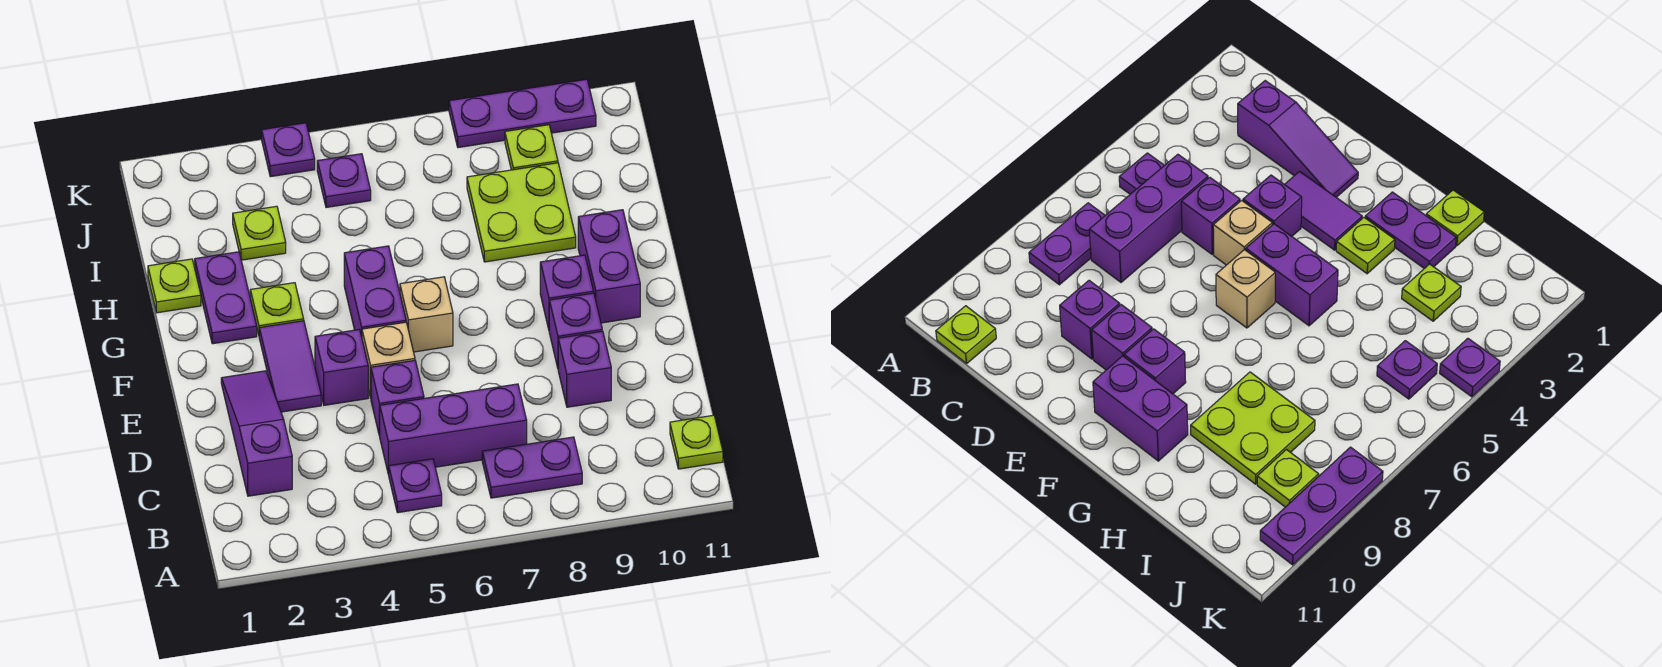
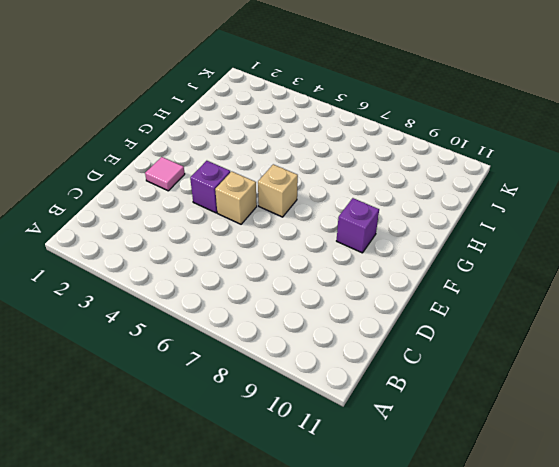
pink tile E2 level 1 -> purple slope C2:E2 level 1 top C
none -> purple plate B5 level 1
none -> purple plate B7:B8 level 1
none -> lime plate B11 level 1

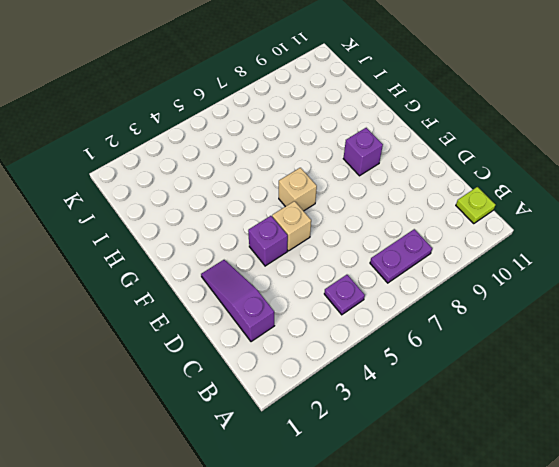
none -> purple brick C5:C7 level 1
none -> purple brick D5 level 1
none -> purple brick D9 level 1

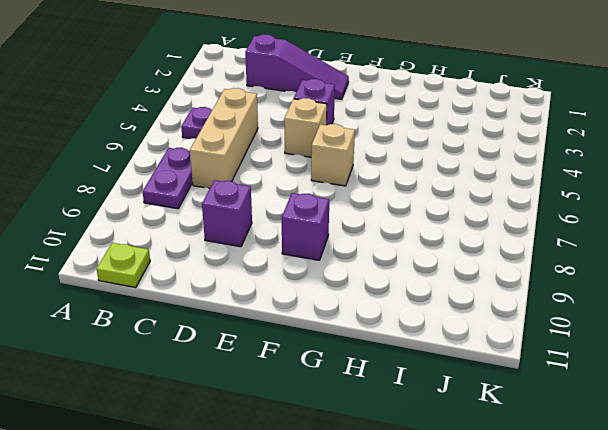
tan brick C5:C7 level 1 -> purple brick C5:C7 level 1
none -> purple brick D5 level 1
none -> purple tile E3:F3 level 1
none -> purple brick E9 level 1

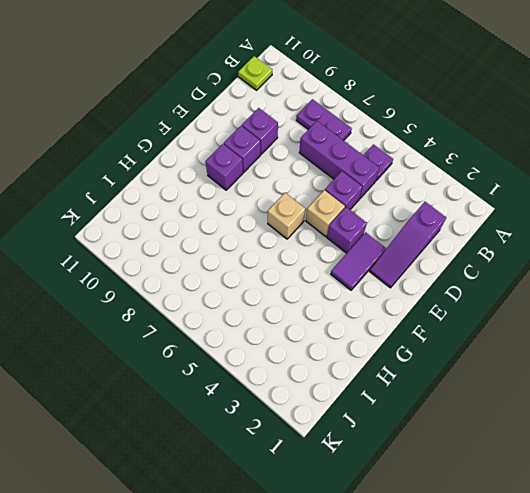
none -> purple brick F5:G5 level 1
none -> purple brick F10:G10 level 1
none -> purple plate G2:H2 level 1

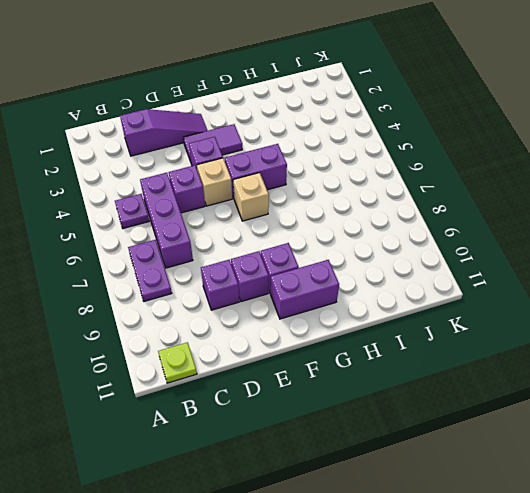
none -> purple plate G2:H2 level 1
none -> lime plate G3 level 1
none -> lime plate H1 level 1

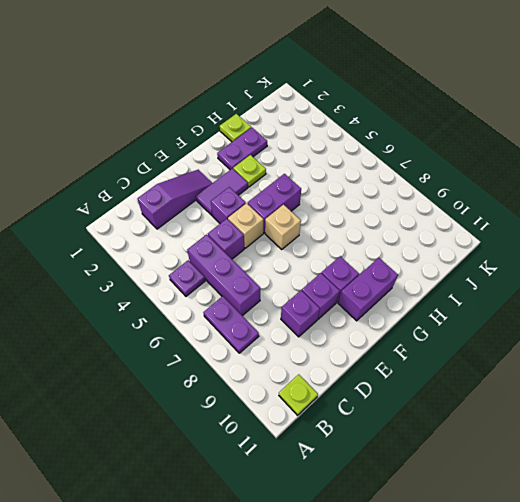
none -> lime plate H8:I9 level 1
none -> lime plate I3 level 1
none -> purple plate J5 level 1

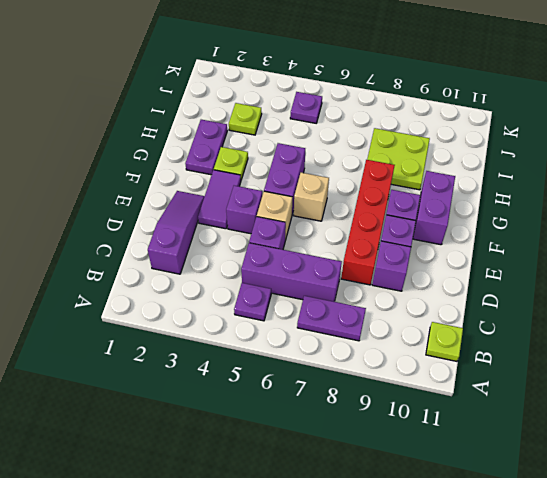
red brick D8:G8 level 1 -> none
none -> lime plate H1 level 1
none -> lime plate J9 level 1
none -> purple plate K4 level 1

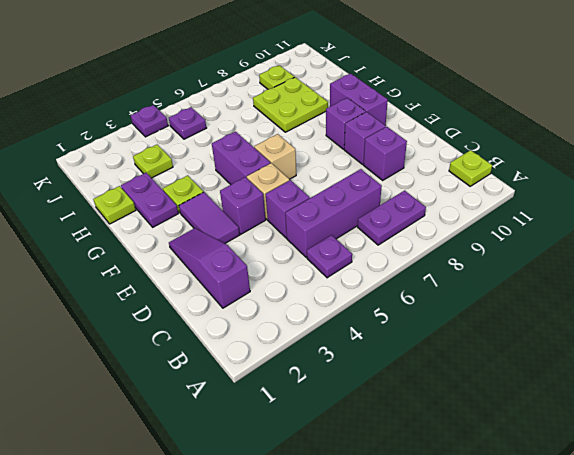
none -> purple plate K8:K10 level 1

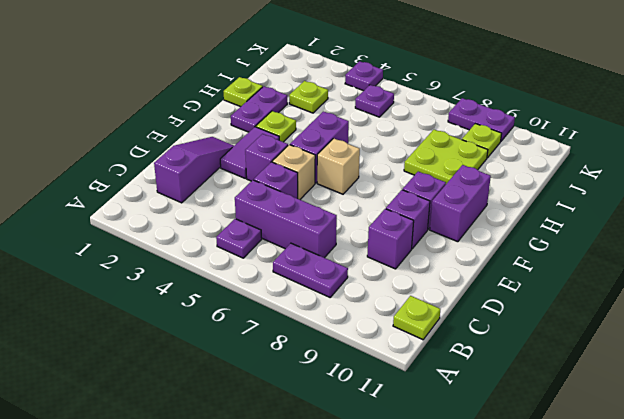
purple plate K8:K9 level 1 -> purple plate K8:K10 level 1

